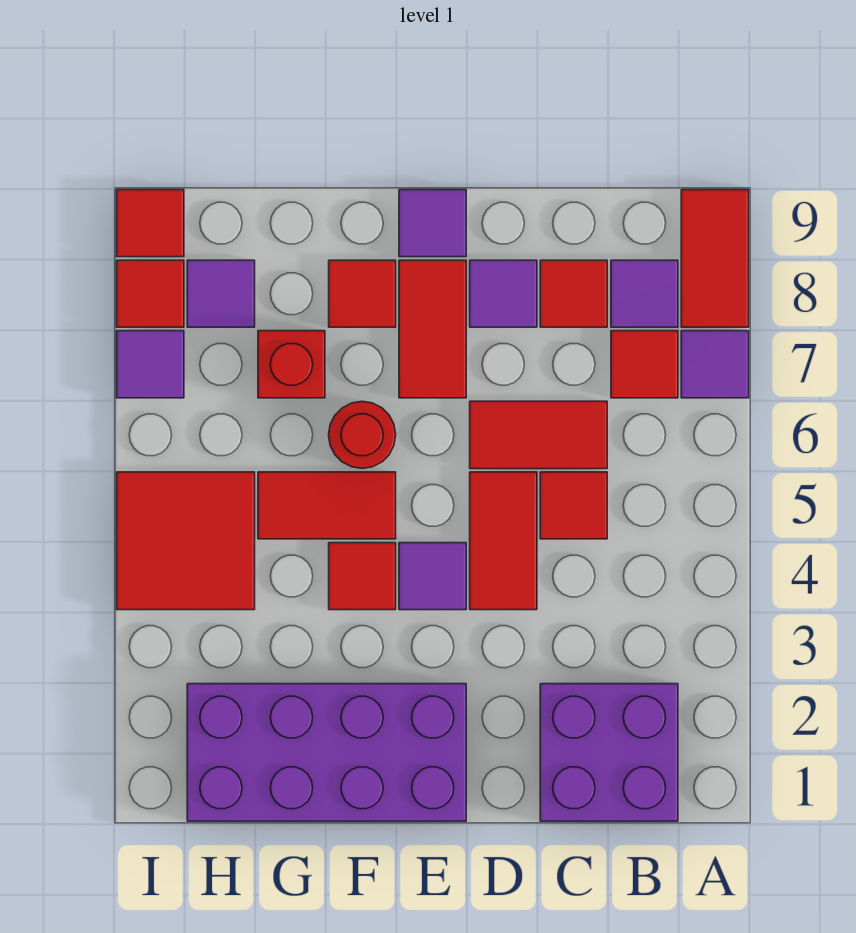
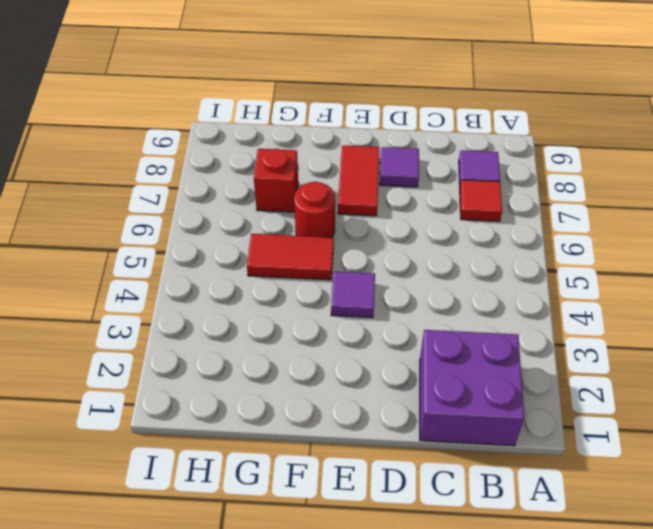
none -> purple tile A7 level 1
none -> red tile A8:A9 level 1
none -> red tile C5 level 1

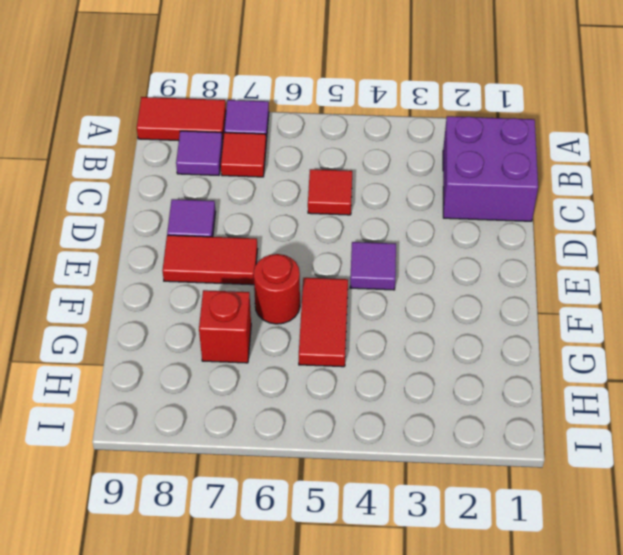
none -> red tile C6:D6 level 1
none -> red tile C8 level 1
none -> red tile D4:D5 level 1

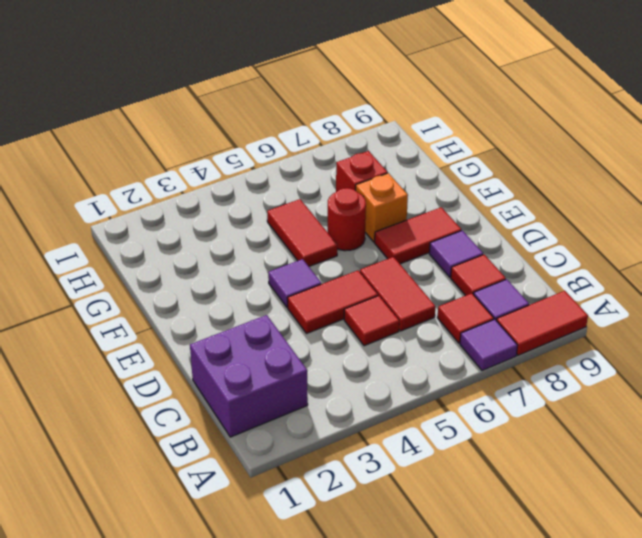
orange brick F7 level 1 -> none
none -> purple brick E1:H2 level 1
none -> purple tile E9 level 1
none -> red tile F4 level 1

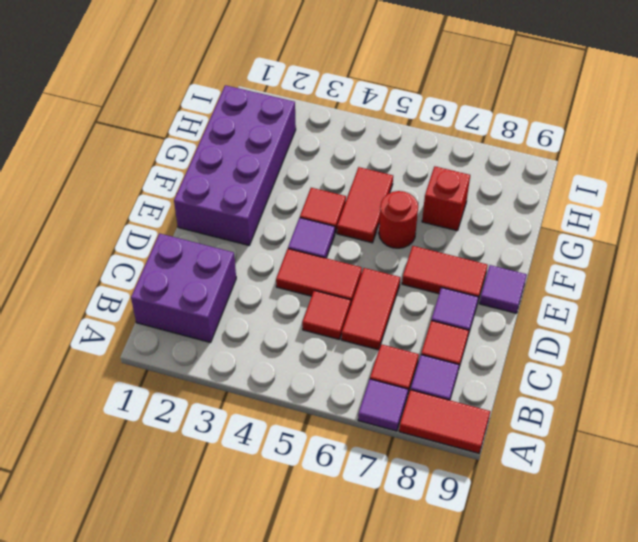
none -> red tile F8 level 1
none -> red tile H4:I5 level 1
none -> purple tile H8 level 1

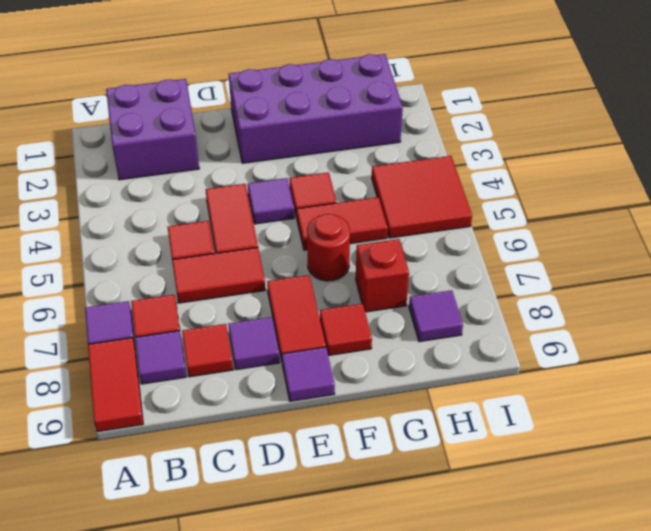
none -> purple tile I7 level 1
none -> red tile I8 level 1
none -> red tile I9 level 1

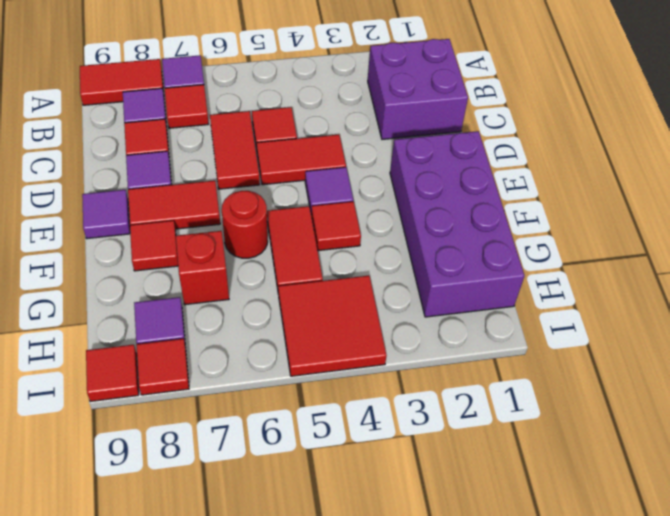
none -> purple tile I7 level 1

